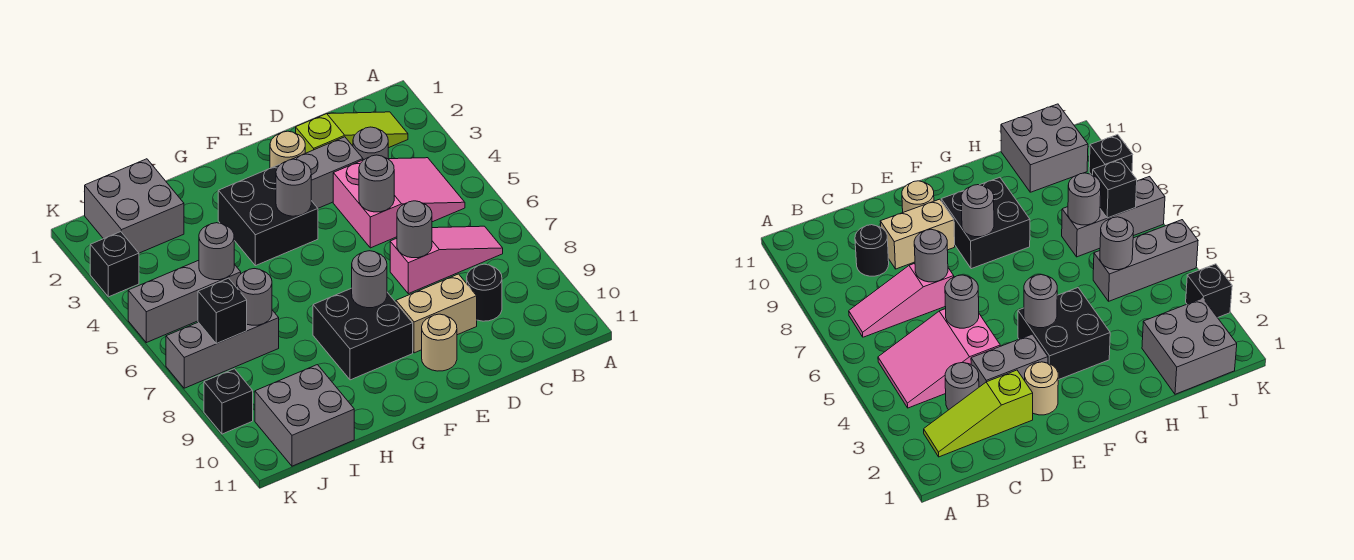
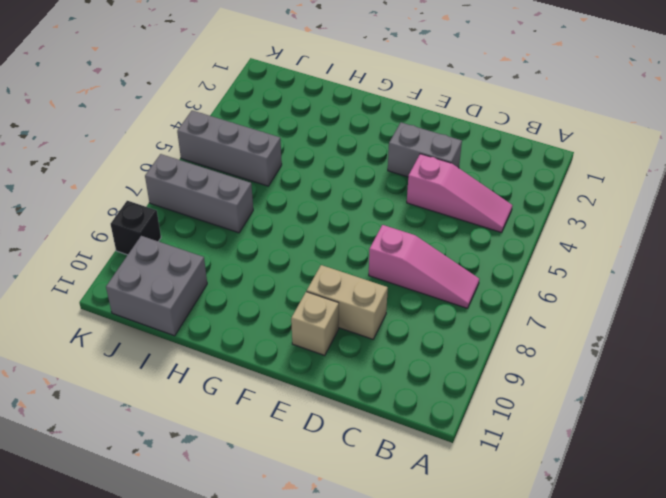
pink slope B4:D4 level 1 top D -> pink slope B4:D5 level 1 top D
tan brick E10 level 1 -> tan round brick E10 level 1
none -> lime slope B2:D2 level 1 top D
none -> grey round brick C3 level 1
none -> black round brick C9 level 1

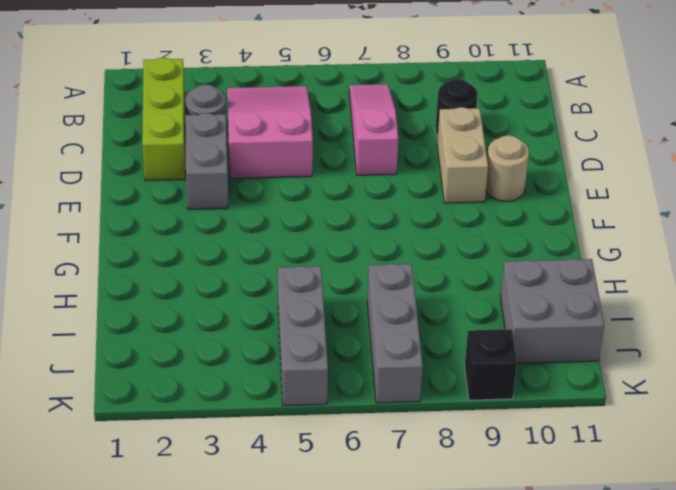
lime brick B2:D2 level 1 -> lime slope B2:D2 level 1 top D
none -> tan round brick E2 level 1
none -> black brick F3:G4 level 1
none -> black brick F8:G9 level 1

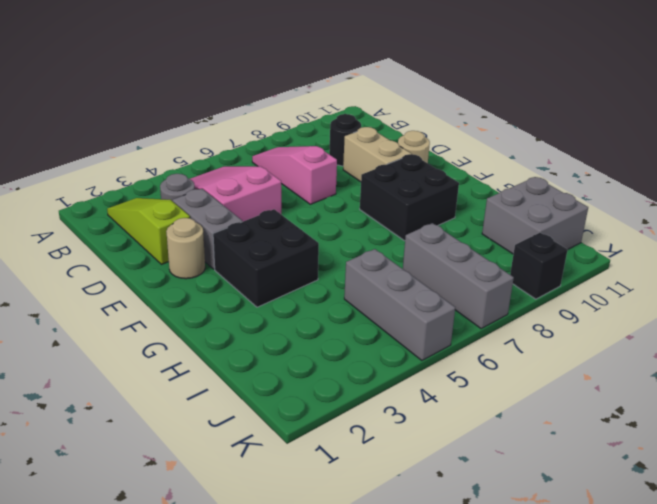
none -> grey brick I1:J2 level 1
none -> black brick K3 level 1
none -> grey round brick D5 level 2

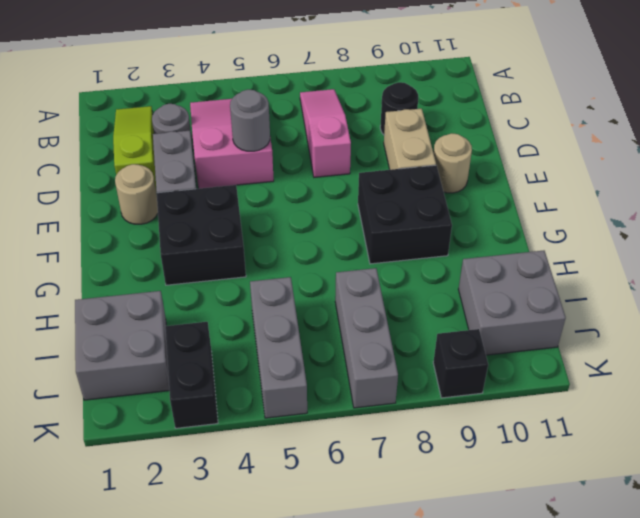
black brick J3:K3 level 1 -> black brick K3 level 1
none -> grey round brick D7 level 2
none -> grey round brick F4 level 2
none -> grey round brick F8 level 2

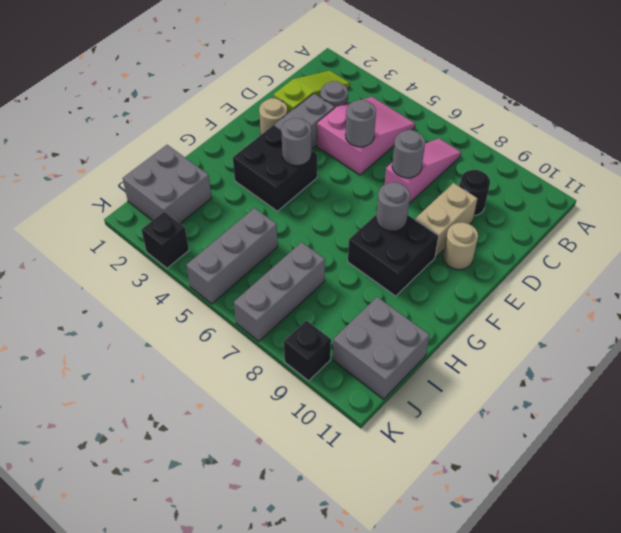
none -> grey round brick I5 level 2
none -> grey round brick I7 level 2
none -> black brick J7 level 2

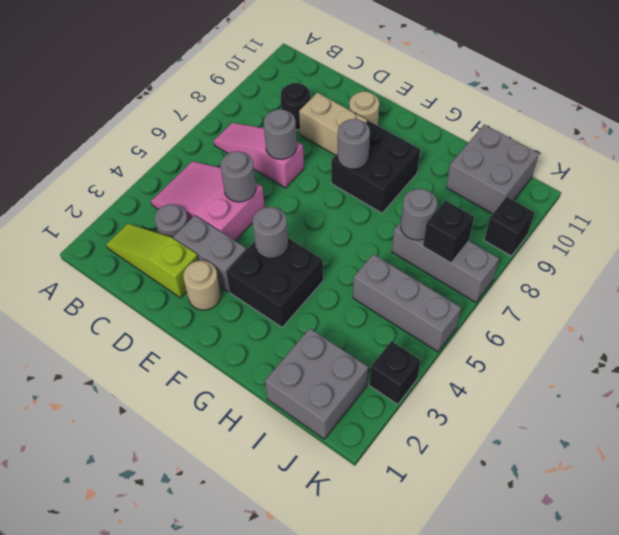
none -> grey round brick I5 level 2

